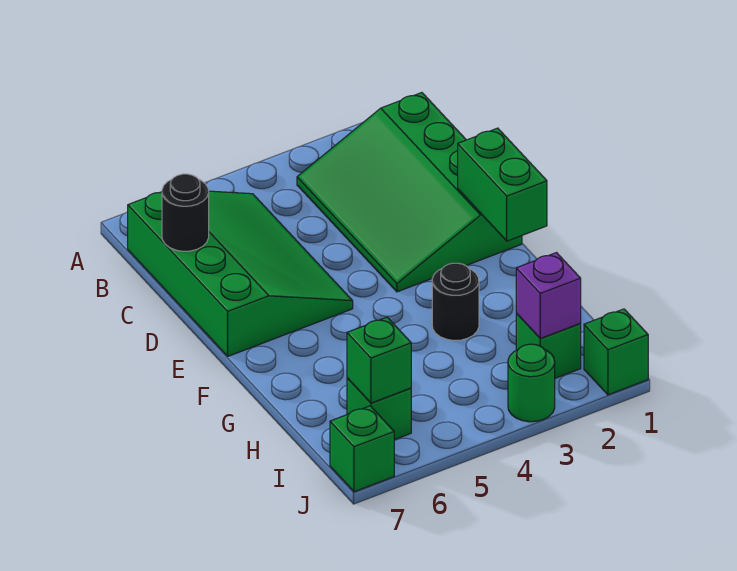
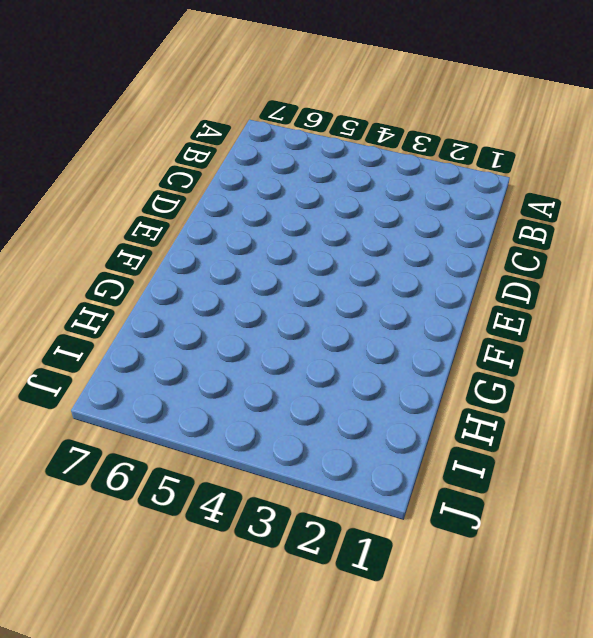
none -> green slope B1:E3 level 1 top 1
none -> green slope B5:E7 level 1 top 7
none -> black round brick G3 level 1

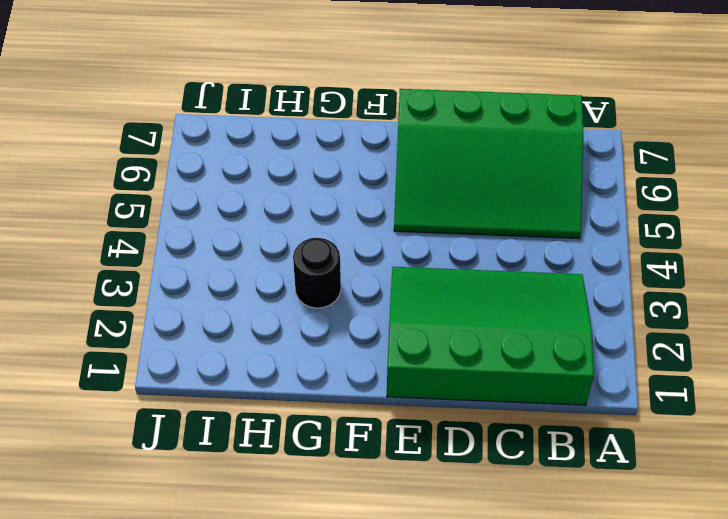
none -> green brick I2 level 1
none -> green brick I6 level 1
none -> green brick J1 level 1

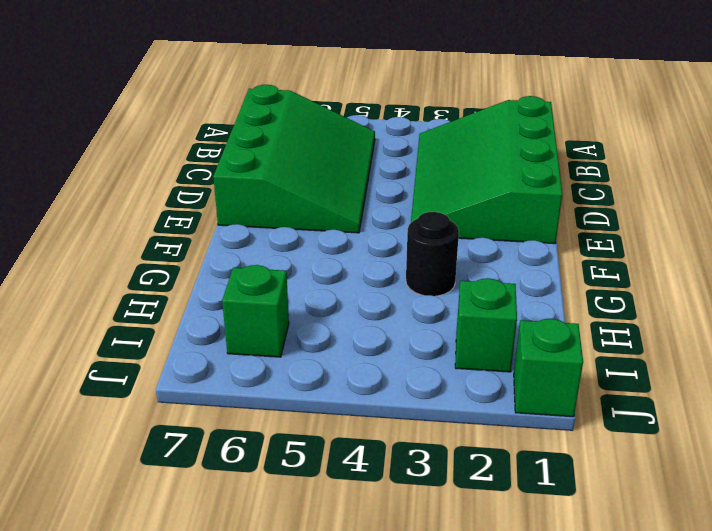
none -> green round brick J3 level 1
none -> green brick J7 level 1
none -> black round brick C7 level 2

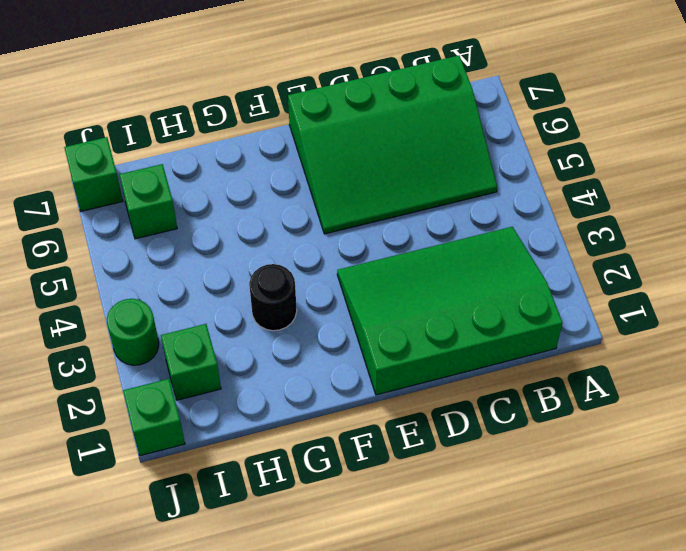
none -> black round brick C7 level 2
none -> green brick E1:F1 level 2
none -> purple brick I2 level 2

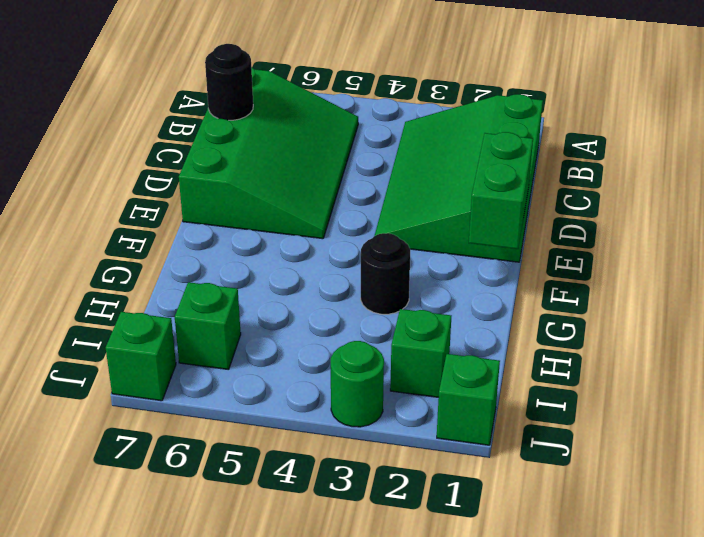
none -> purple brick I2 level 2
none -> green brick I6 level 2

